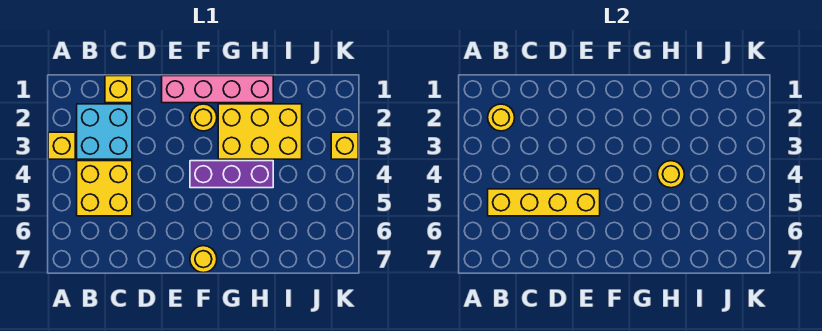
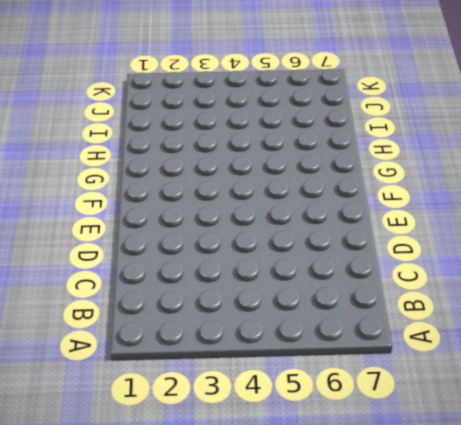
none -> yellow brick A3 level 1
none -> cyan brick B2:C3 level 1
none -> yellow brick B4:C5 level 1

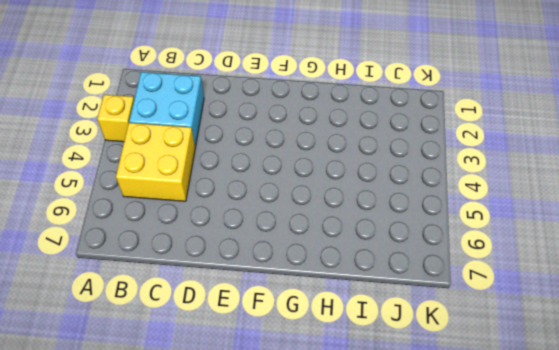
none -> yellow brick C1 level 1
none -> pink brick E1:H1 level 1
none -> yellow round brick F2 level 1

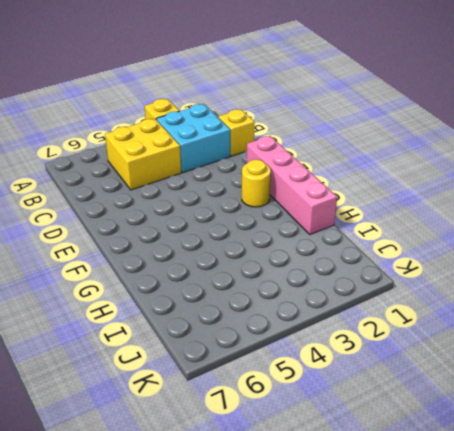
none -> purple brick F4:H4 level 1
none -> yellow round brick F7 level 1
none -> yellow brick G2:I3 level 1

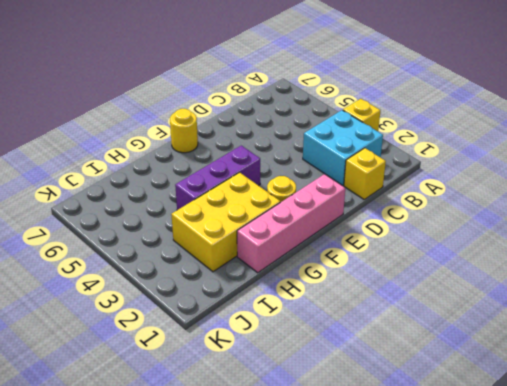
none -> yellow brick B4:C5 level 1
none -> yellow brick K3 level 1
none -> yellow round brick B2 level 2

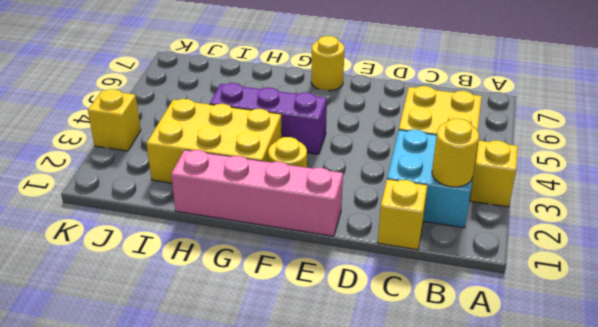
none -> yellow brick B5:E5 level 2
none -> yellow round brick H4 level 2

